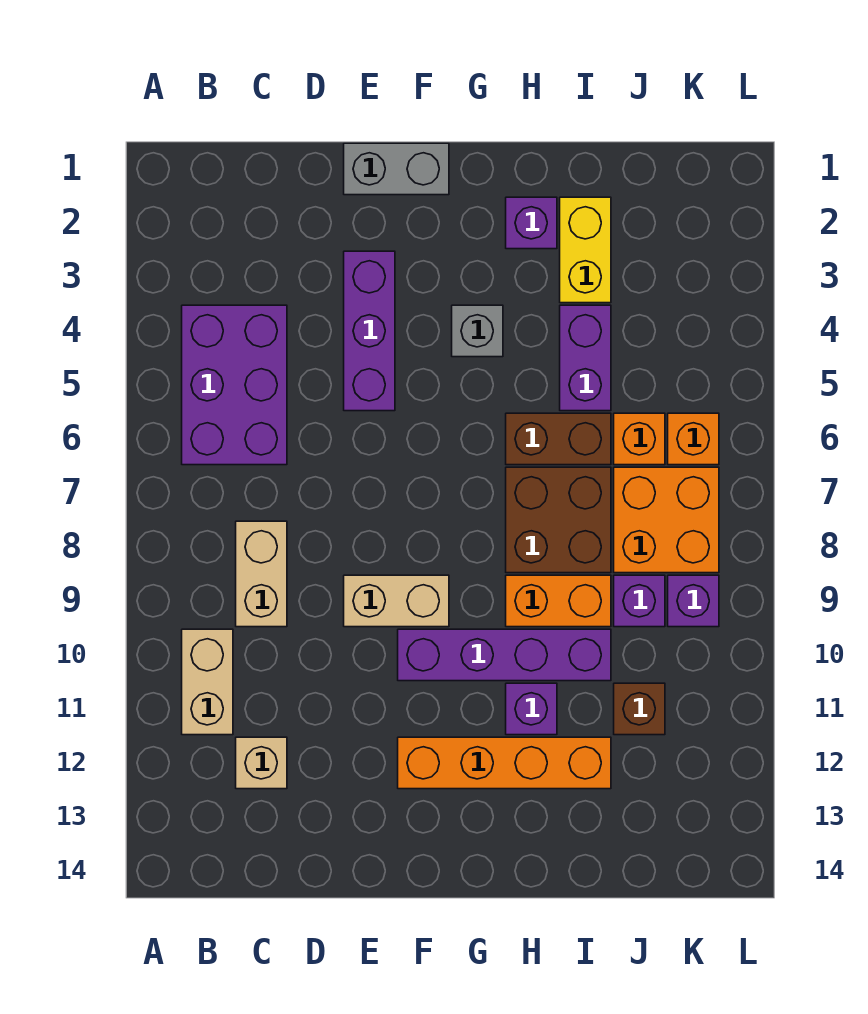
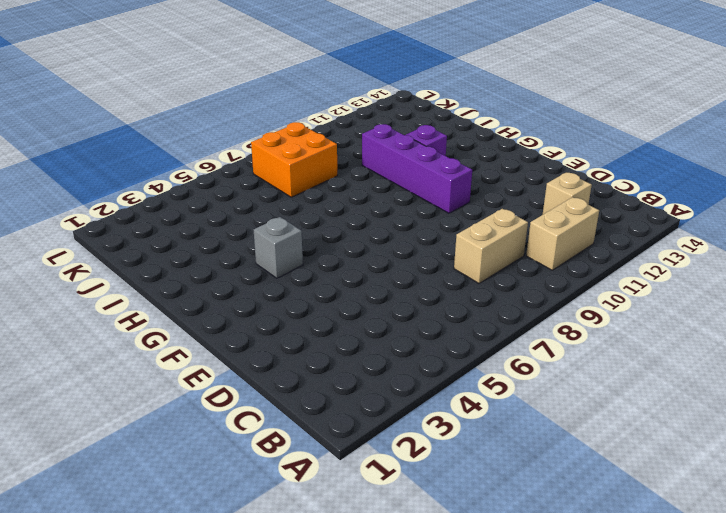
none -> purple brick B4:C6 level 1
none -> grey brick E1:F1 level 1
none -> purple brick E3:E5 level 1

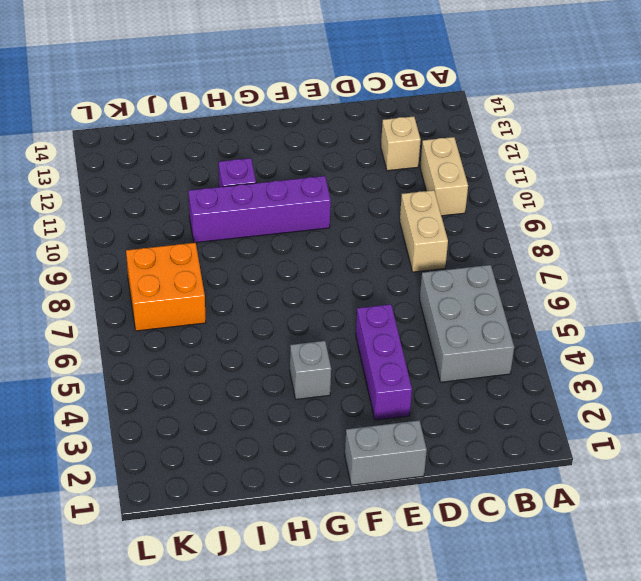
grey brick B4:C6 level 1 -> purple brick B4:C6 level 1
none -> tan brick E9:F9 level 1
none -> orange brick F12:I12 level 1
none -> purple brick H2 level 1

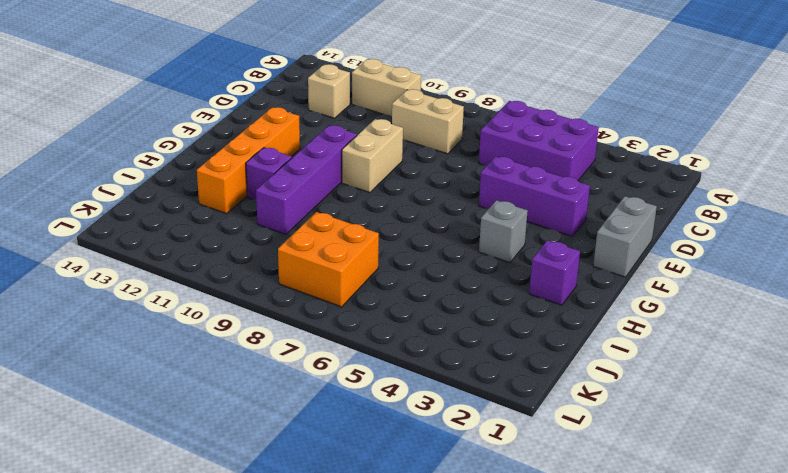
none -> brown brick H6:I6 level 1
none -> brown brick H7:I8 level 1
none -> orange brick H9:I9 level 1

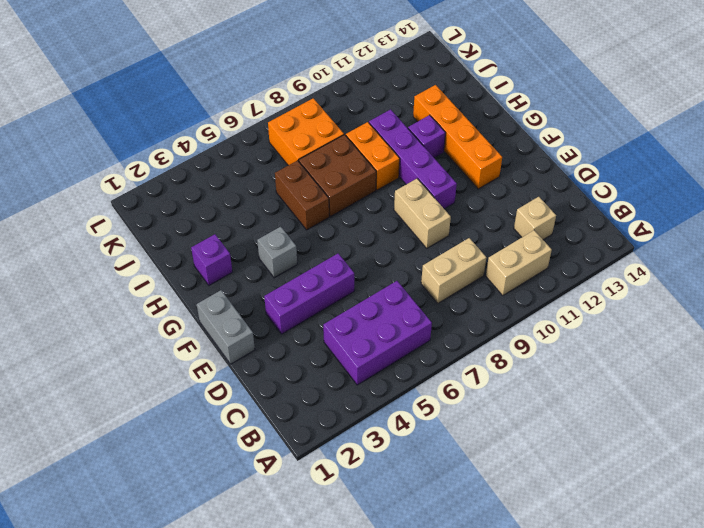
none -> yellow brick I2:I3 level 1
none -> purple brick I4:I5 level 1
none -> orange brick J6 level 1

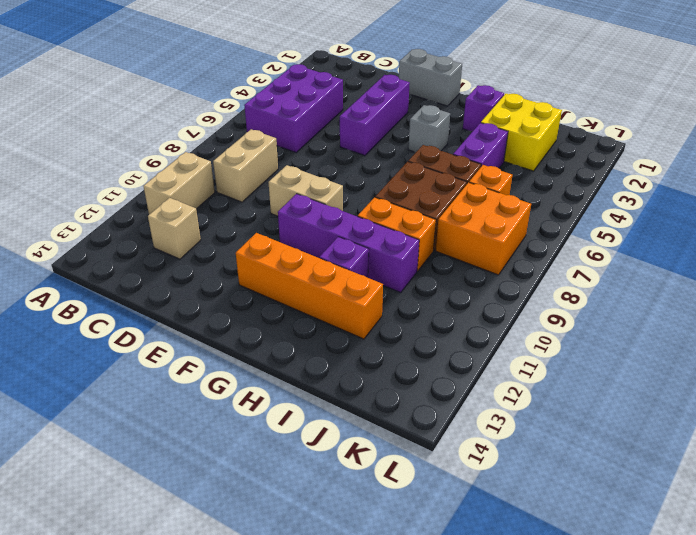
yellow brick I2:J3 level 1 -> yellow brick I2:I3 level 1
none -> purple brick J9 level 1
none -> brown brick J11 level 1
none -> orange brick K6 level 1

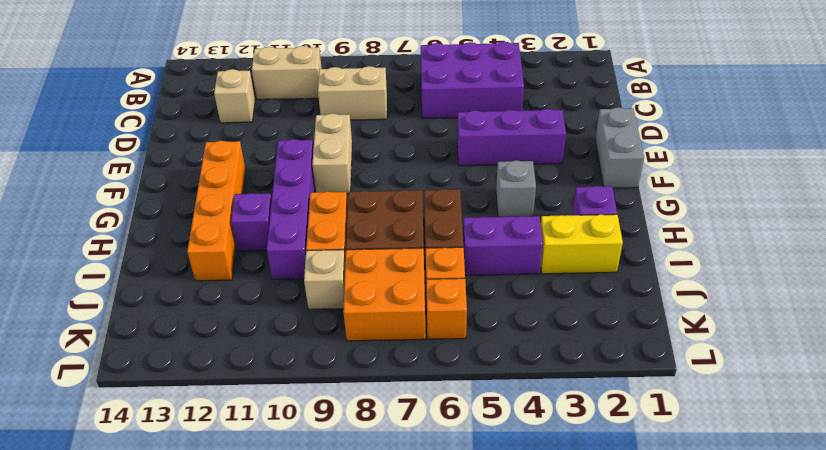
tan brick J9 level 1 -> purple brick J9 level 1
none -> brown brick J11 level 1
none -> purple brick K9 level 1

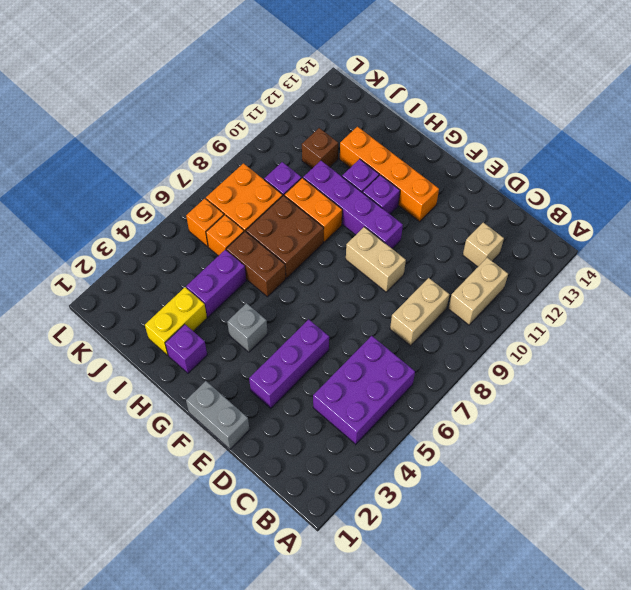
purple brick G11 level 1 -> purple brick K9 level 1

